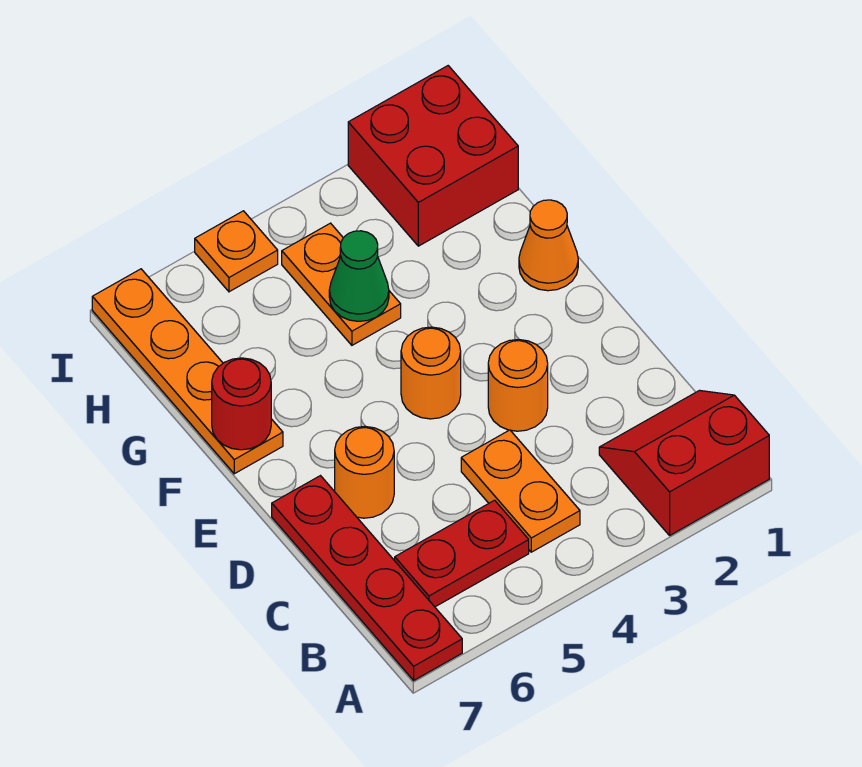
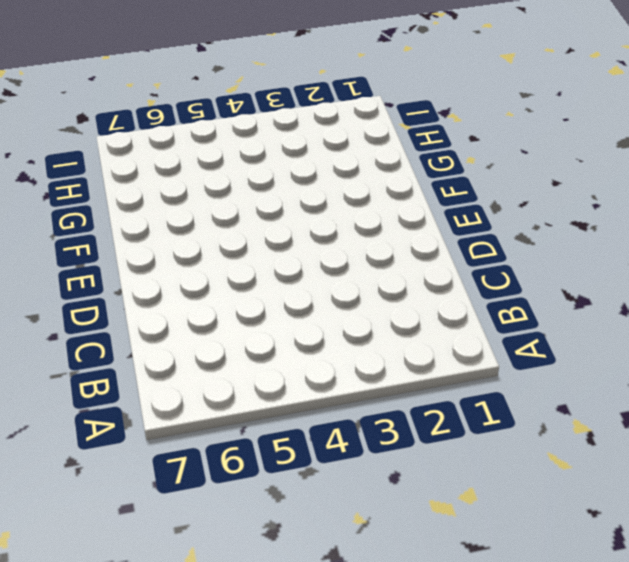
none -> red slope A1:B2 level 1 top A
none -> red plate A7:D7 level 1
none -> orange plate B4:C4 level 1

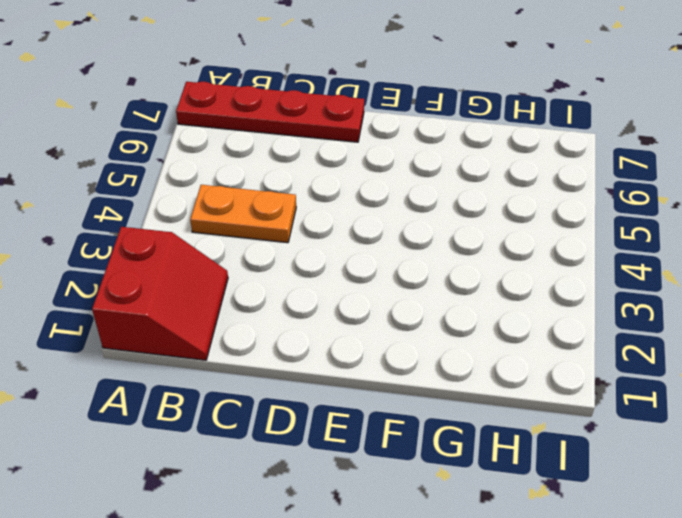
none -> red plate B5:B6 level 1
none -> orange round brick D3 level 1
none -> orange round brick D6 level 1

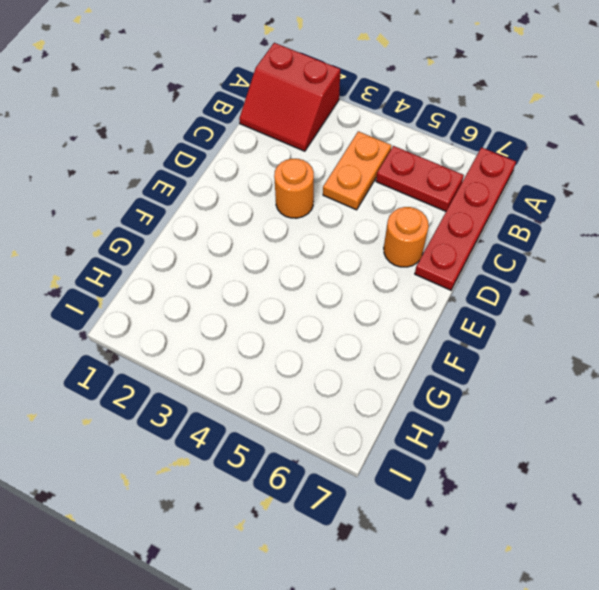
none -> orange round brick E4 level 1
none -> orange cone F1 level 1
none -> orange plate F7:I7 level 1

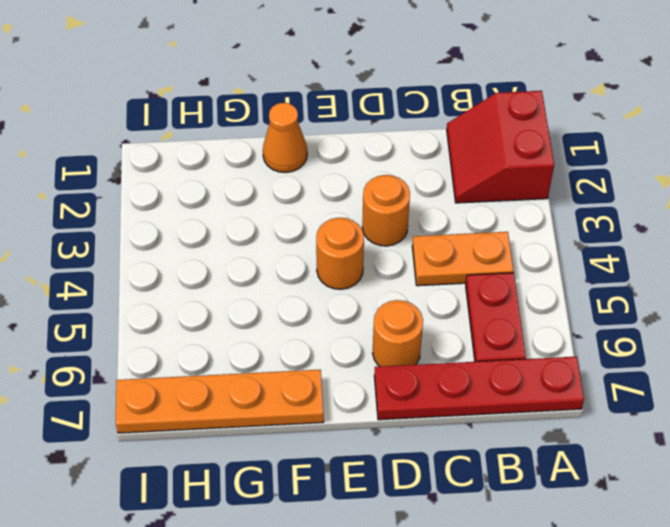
none -> orange plate G4:H4 level 1
none -> red brick H1:I2 level 1
none -> orange plate I5 level 1

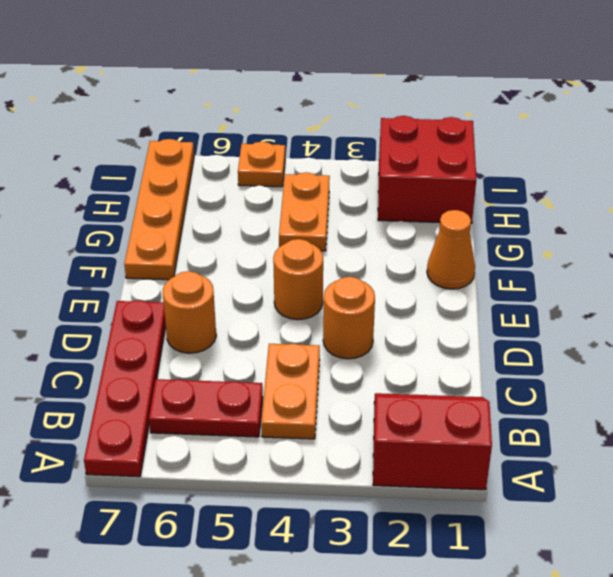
none -> red round brick F7 level 2
none -> green cone G4 level 2

